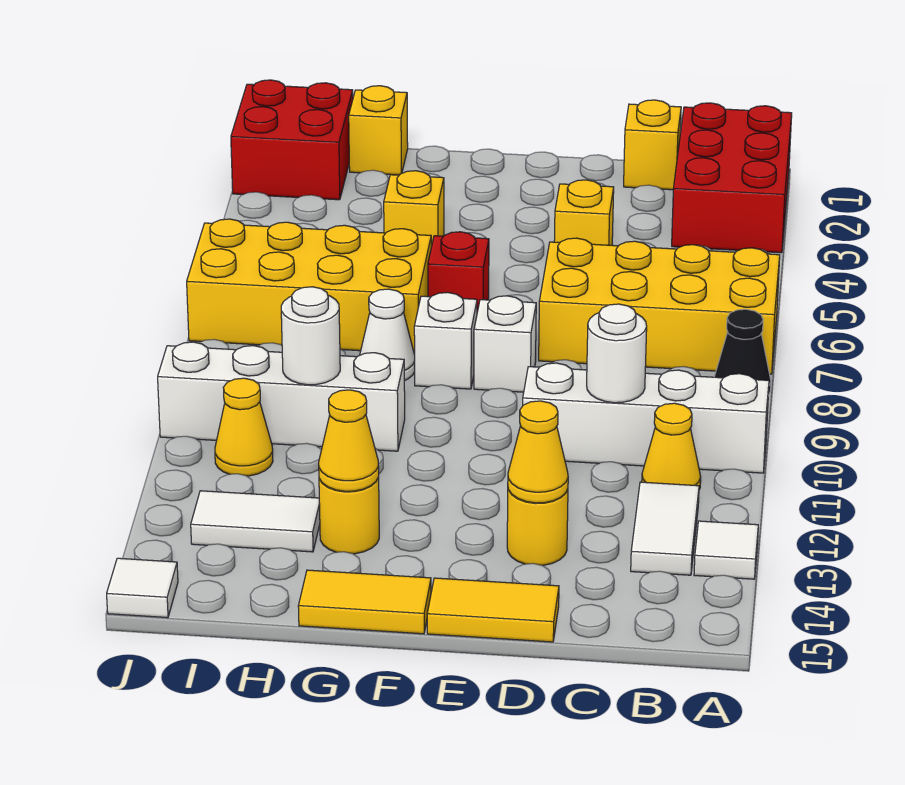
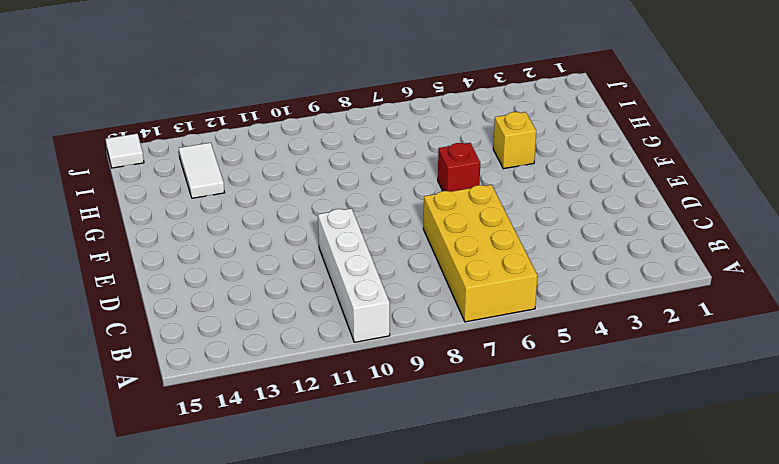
none -> red brick A1:B3 level 1
none -> black cone A8 level 1
none -> white tile A13 level 1

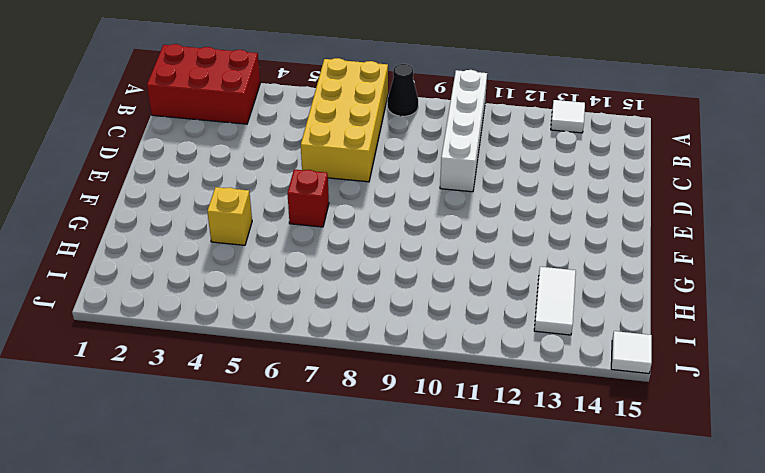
none -> yellow cone B11 level 1
none -> white tile B12:B13 level 1
none -> yellow brick C1 level 1

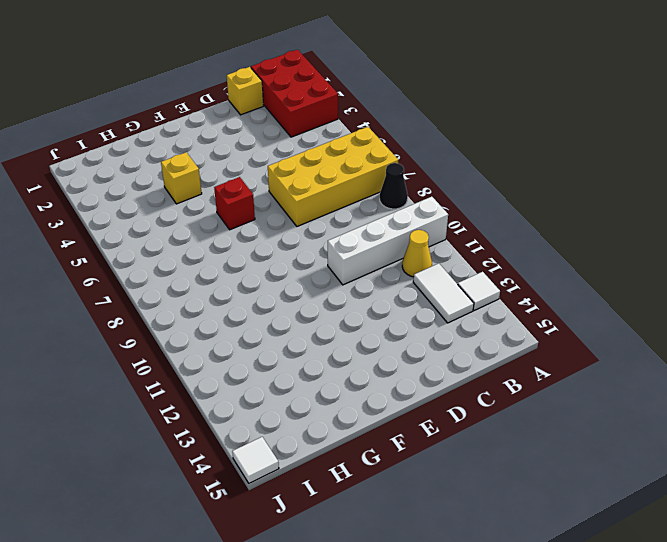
none -> yellow brick D4 level 1
none -> yellow round brick D13 level 1
none -> yellow tile D15:E15 level 1

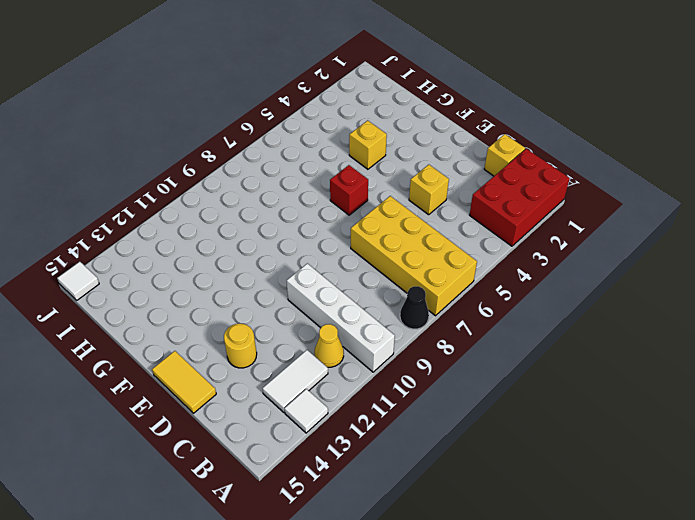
none -> white brick E8 level 1
none -> white brick F8 level 1
none -> yellow tile F15:G15 level 1

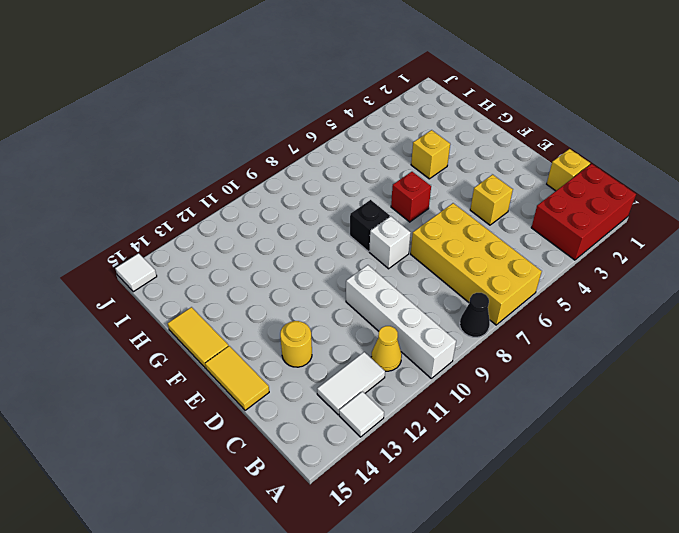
black brick F8 level 1 -> white brick F8 level 1
none -> yellow brick G6:J7 level 1
none -> white cone G8 level 1
none -> white brick G10:J10 level 1

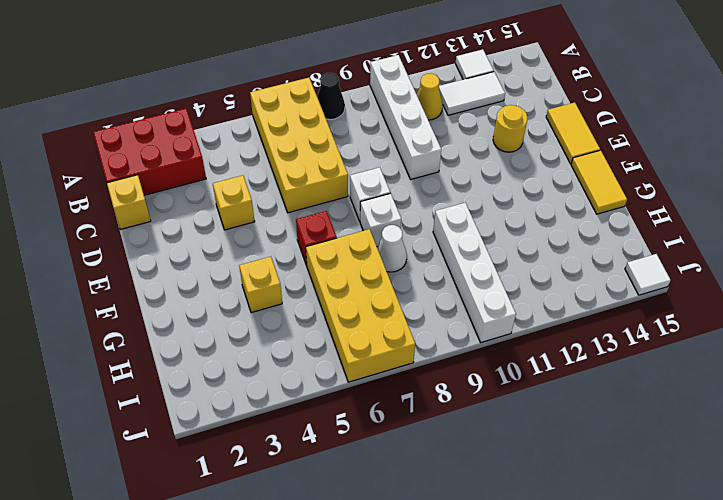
none -> yellow round brick G13 level 1
none -> yellow brick H1 level 1
none -> white tile H13:I13 level 1

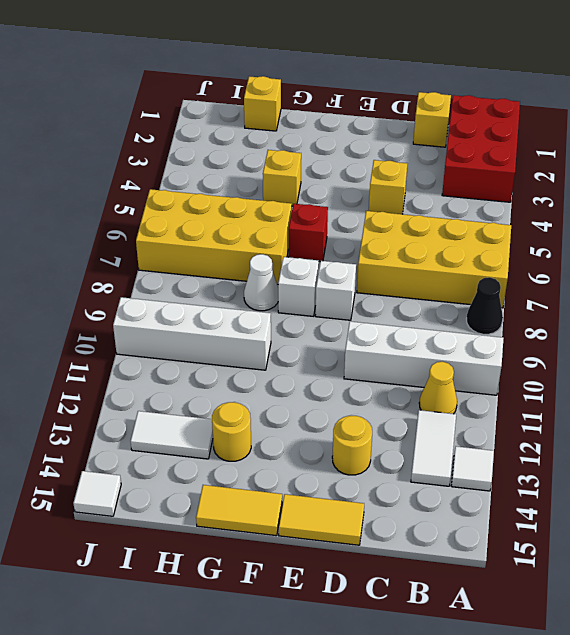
none -> red brick I1:J2 level 1
none -> yellow cone I11 level 1
none -> white round brick C10 level 2

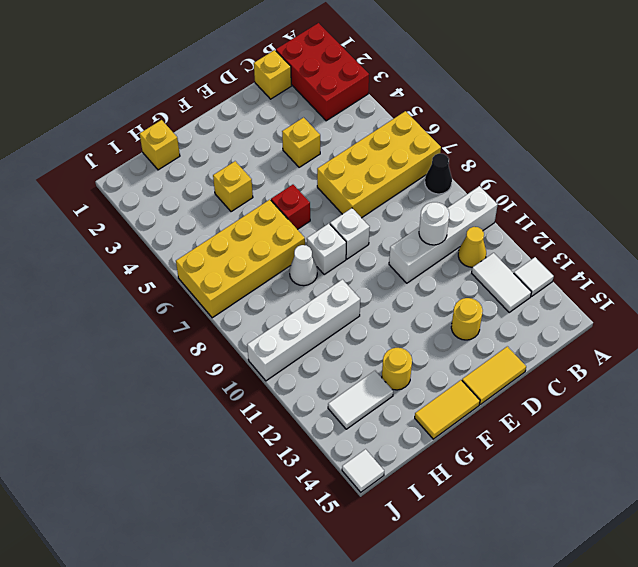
none -> red brick I1:J2 level 1
none -> yellow cone I11 level 1
none -> yellow cone D13 level 2

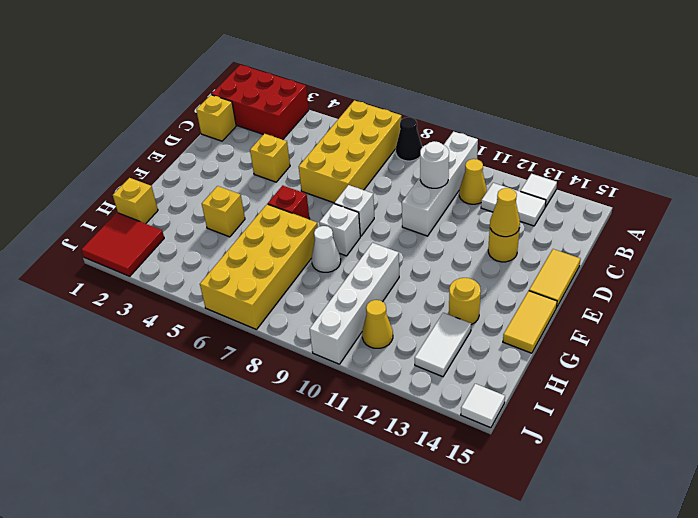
red tile I1:J2 level 1 -> red brick I1:J2 level 1
none -> yellow cone G13 level 2
none -> white round brick H10 level 2

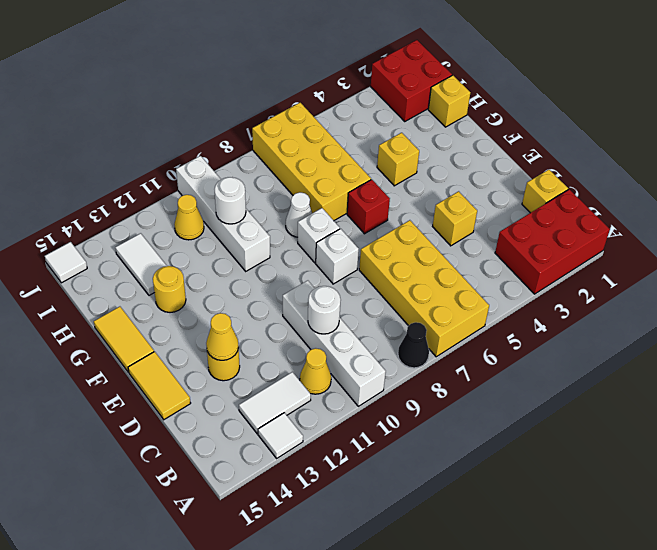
none -> yellow cone G13 level 2

